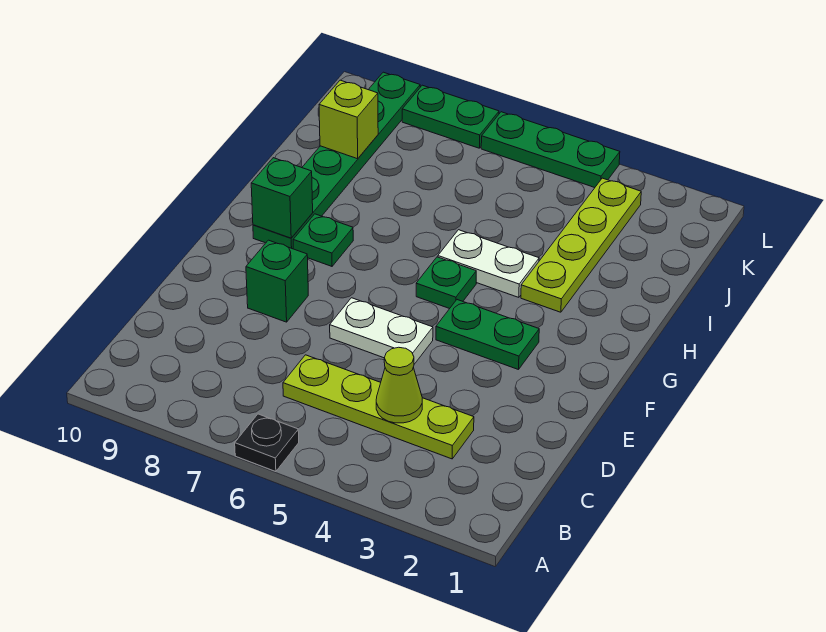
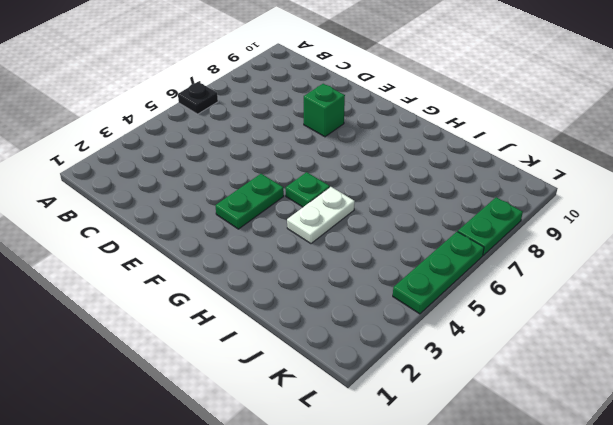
none -> lime plate C3:C6 level 1
none -> white plate E5:E6 level 1
none -> green plate G8 level 1

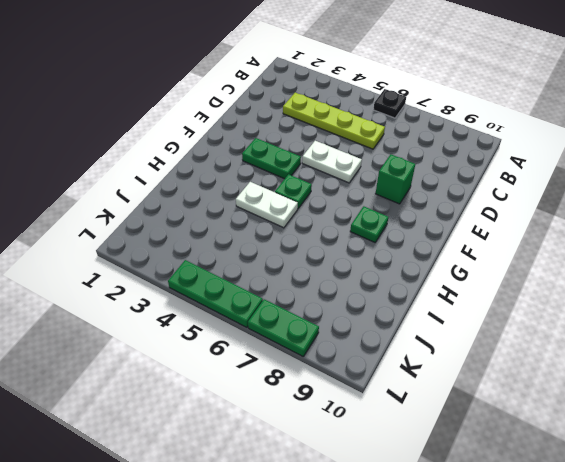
none -> green plate G9:L9 level 1
none -> lime plate H3:K3 level 1
none -> lime cone C4 level 2

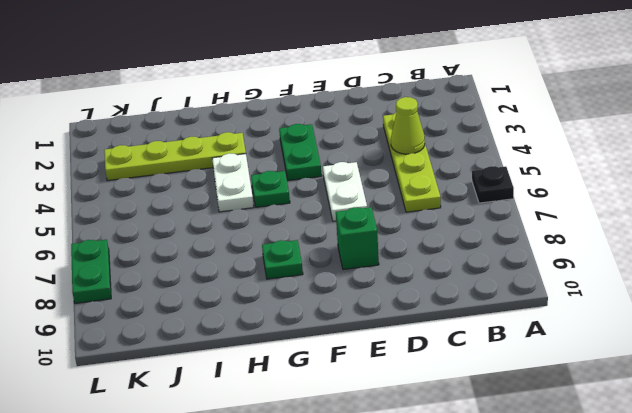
none -> green plate G9:L9 level 1
none -> green plate L4:L6 level 1
none -> green brick G9 level 2

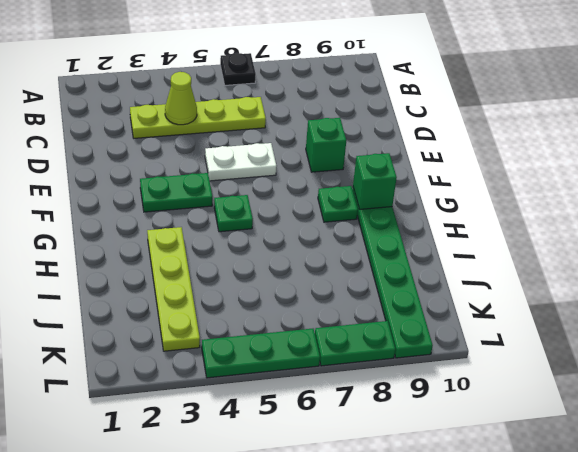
none -> white plate H4:H5 level 1
none -> lime brick J9 level 2

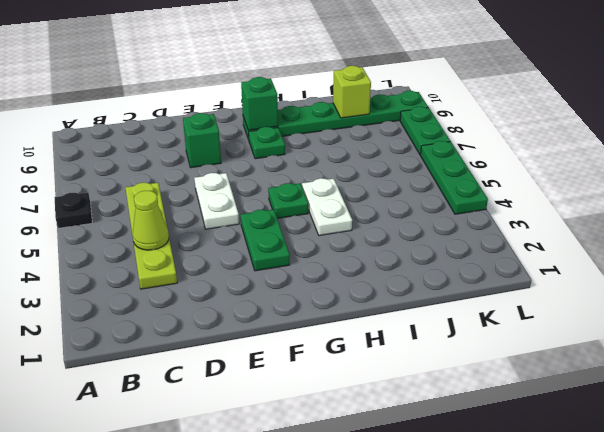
none -> lime plate H3:K3 level 1

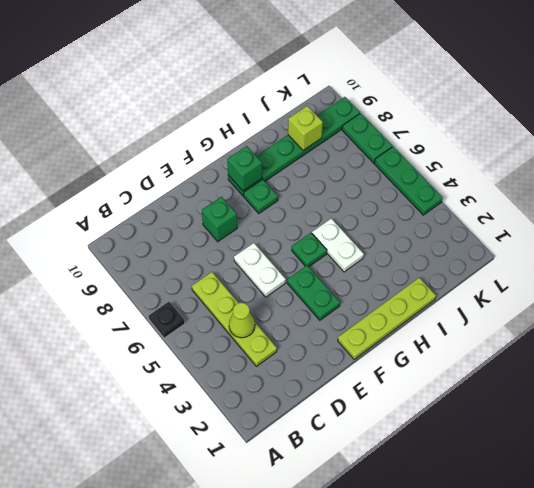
lime plate F1:I1 level 1 -> lime plate H3:K3 level 1

